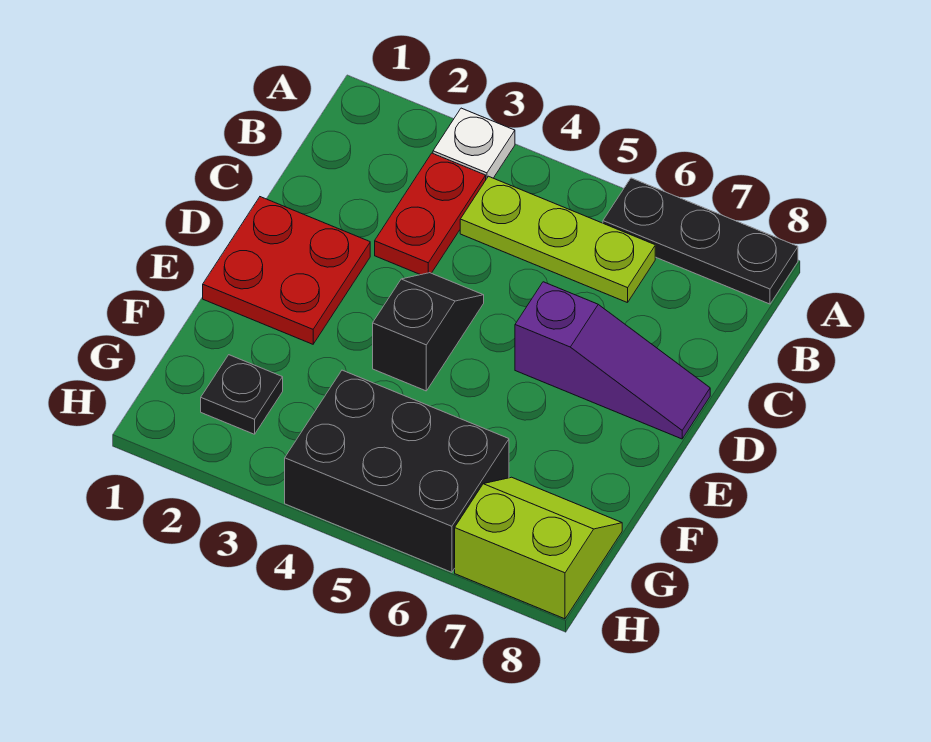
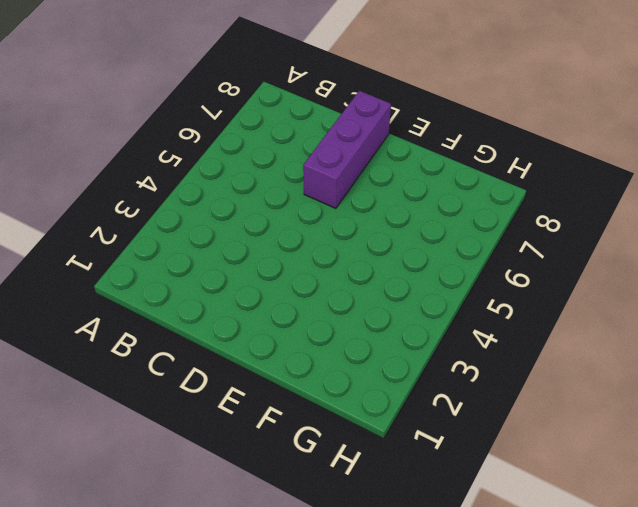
purple brick D6:D8 level 1 -> purple slope D6:D8 level 1 top 6
none -> white plate A3 level 1
none -> black plate A6:A8 level 1

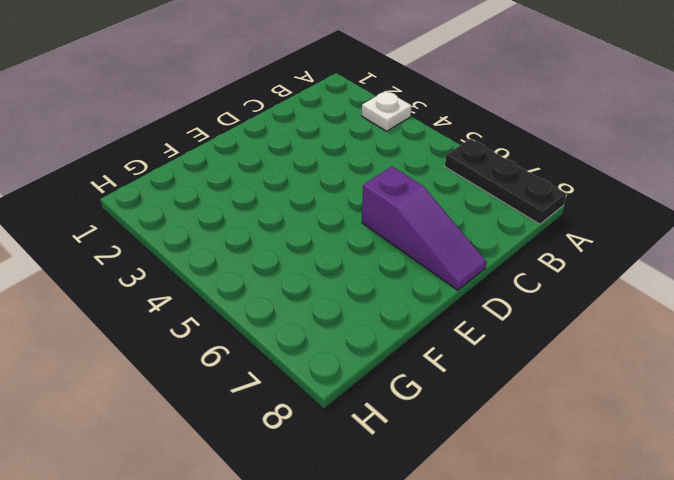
none -> red plate B3:C3 level 1
none -> lime plate B4:B6 level 1

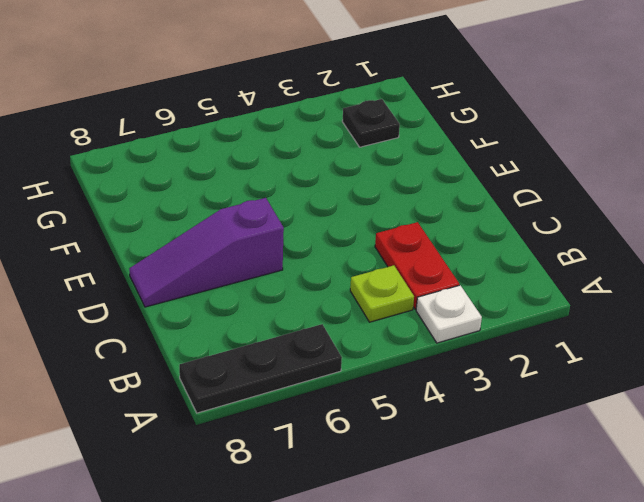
lime plate B4 level 1 -> lime plate B4:B6 level 1
none -> red plate D1:E2 level 1
none -> black slope D4:E4 level 1 top E

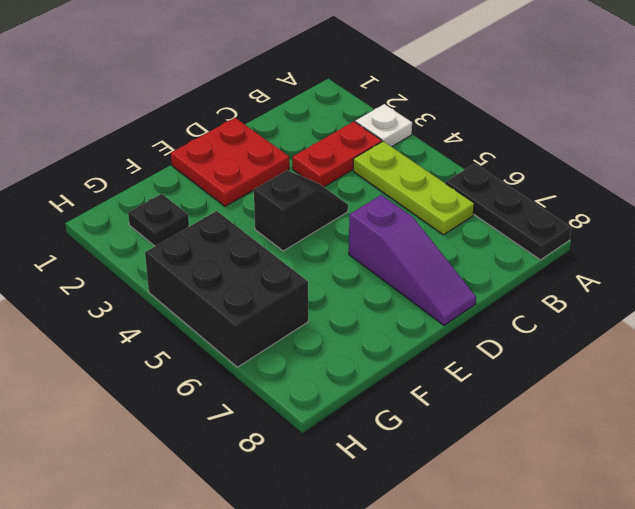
none -> lime slope G7:H8 level 1 top H

